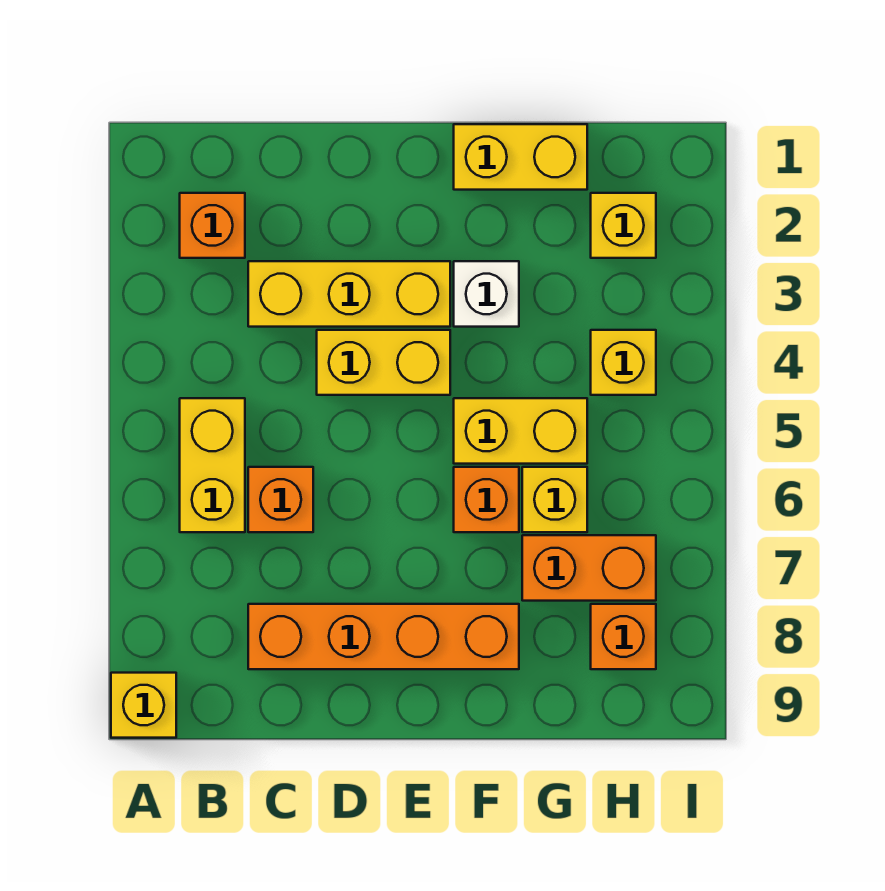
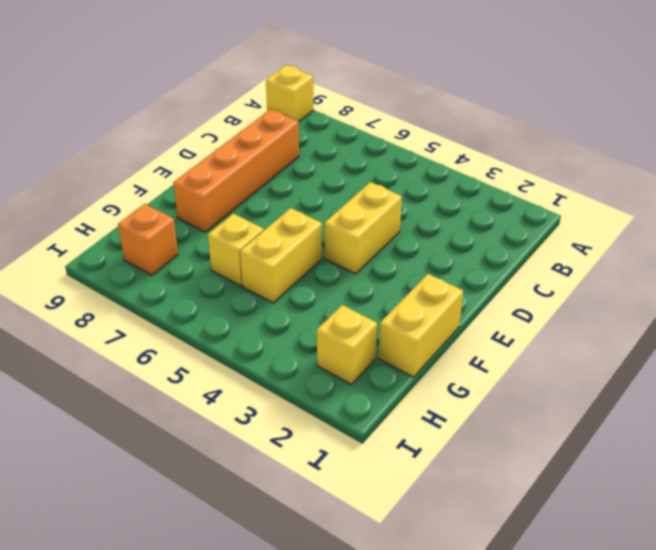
none -> orange brick B2 level 1
none -> yellow brick B5:B6 level 1
none -> yellow brick C3:E3 level 1

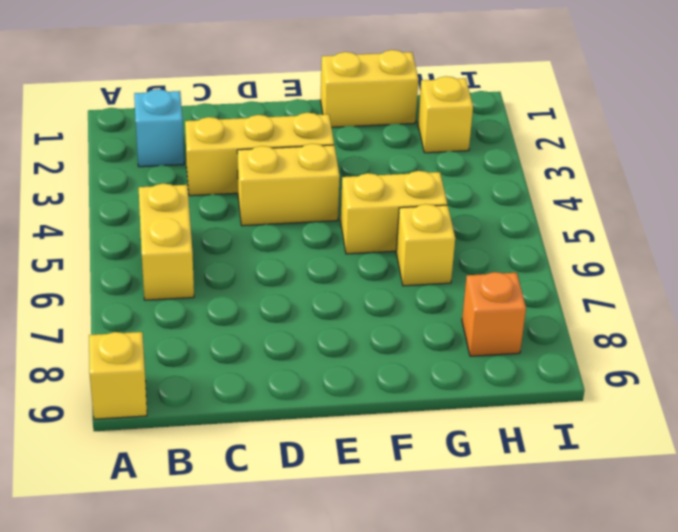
cyan brick B2 level 1 -> orange brick B2 level 1
none -> orange brick C6 level 1
none -> orange brick C8:F8 level 1
none -> white brick F3 level 1

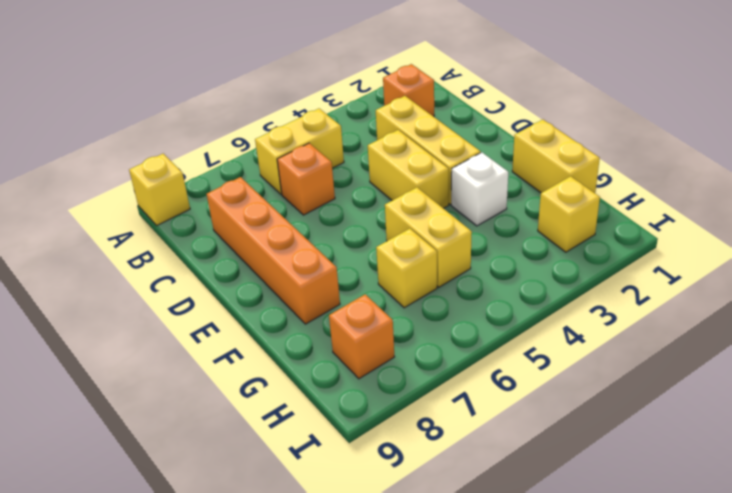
none -> orange brick F6 level 1
none -> orange brick G7:H7 level 1
none -> yellow brick H4 level 1

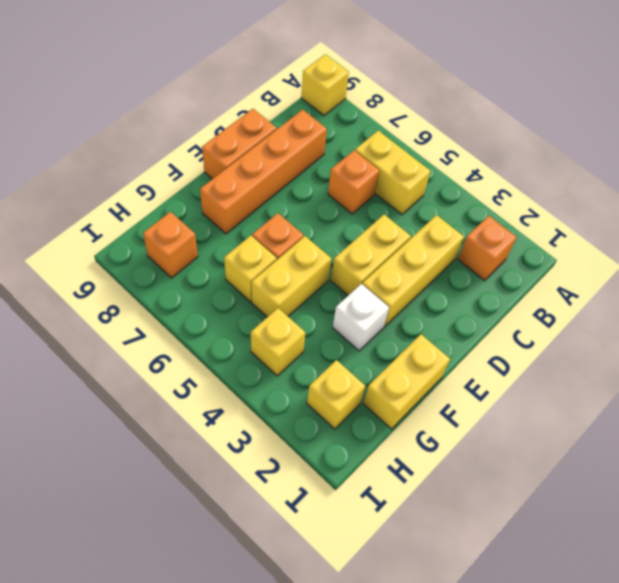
orange brick D9:E9 level 1 -> orange brick G7:H7 level 1

